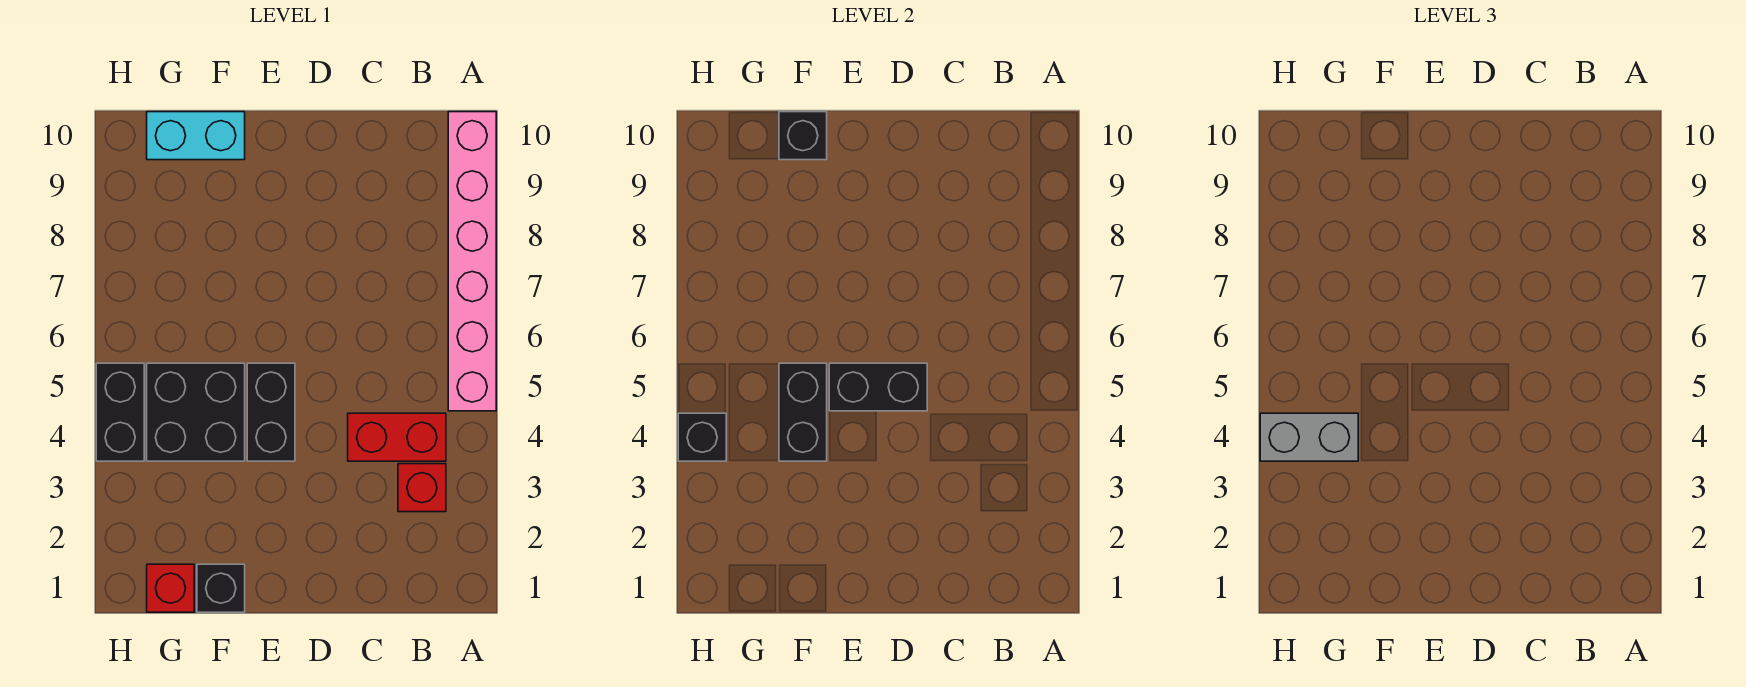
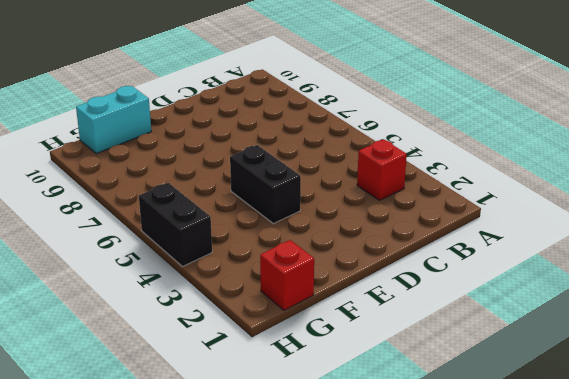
none -> pink brick A5:A10 level 1
none -> red brick B4:C4 level 1
none -> black brick F1 level 1

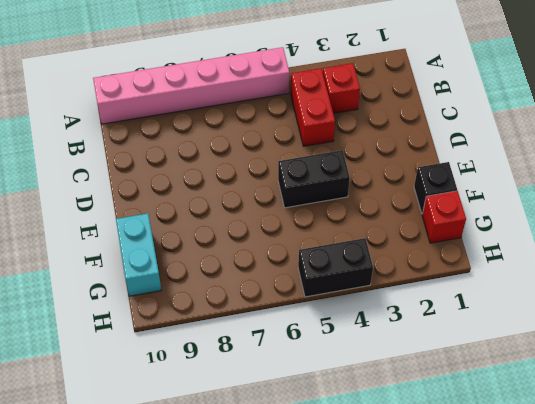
none -> black brick F4:G5 level 1
none -> black brick D5:E5 level 2
none -> black brick F4:F5 level 2

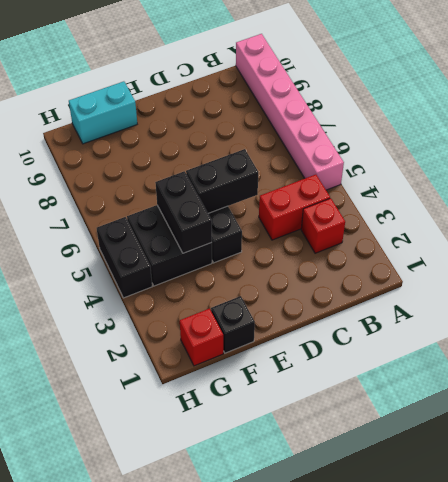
none -> black brick F10 level 2
none -> black brick H4 level 2
none -> grey brick G4:H4 level 3

